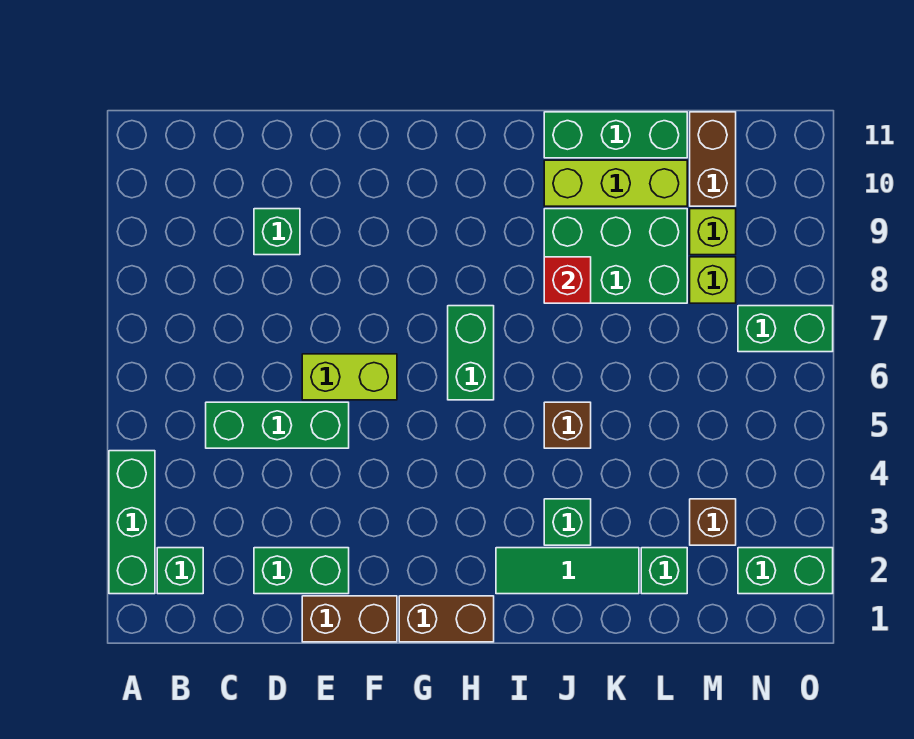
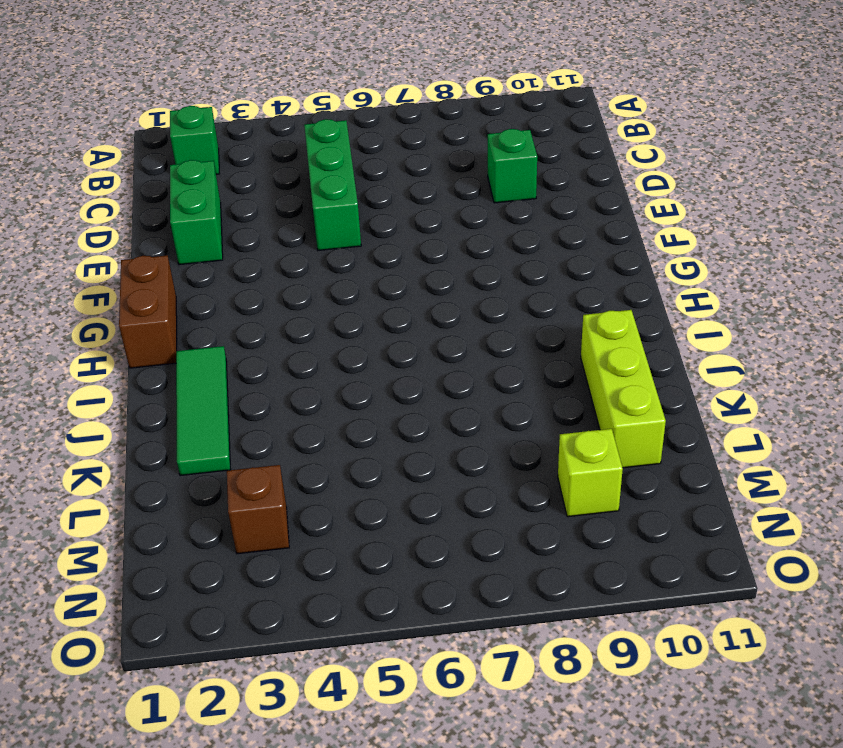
none -> green brick A2:A4 level 1
none -> brown brick E1:F1 level 1
none -> lime brick E6:F6 level 1

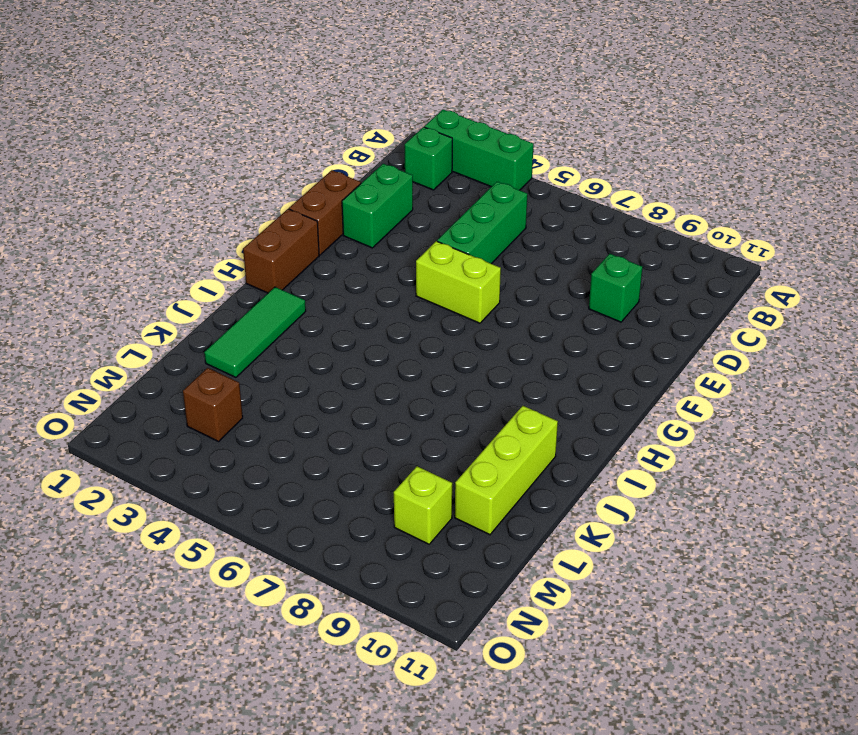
lime brick F5:F6 level 1 -> lime brick E6:F6 level 1
none -> green brick H6:H7 level 1
none -> green brick J3 level 1
none -> brown brick J5 level 1

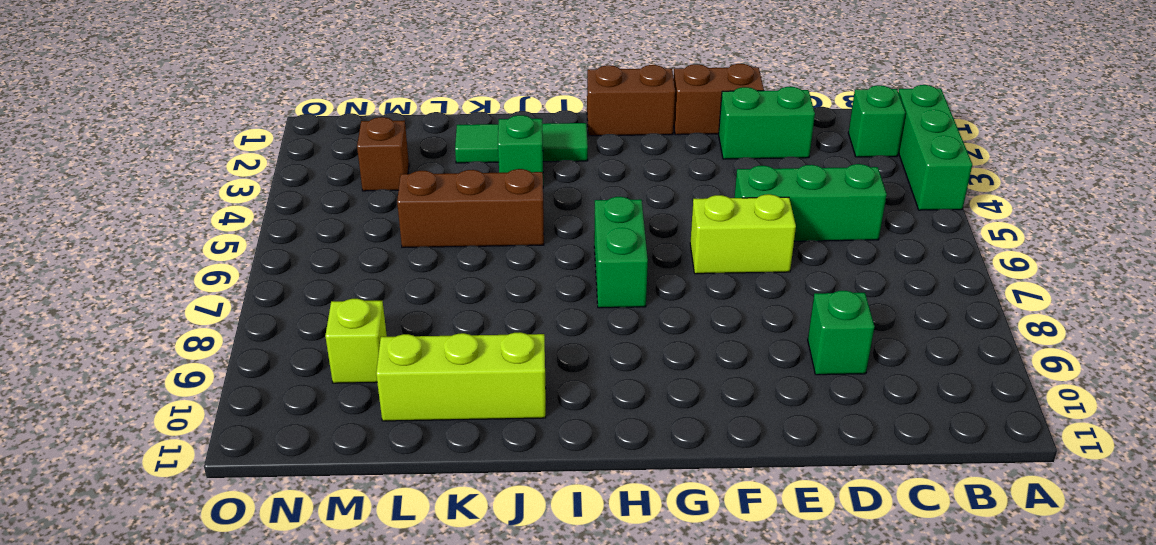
brown brick J5:L5 level 1 -> brown brick J5 level 1
none -> green brick J8:L9 level 1
none -> green brick J11:L11 level 1
none -> green brick L2 level 1

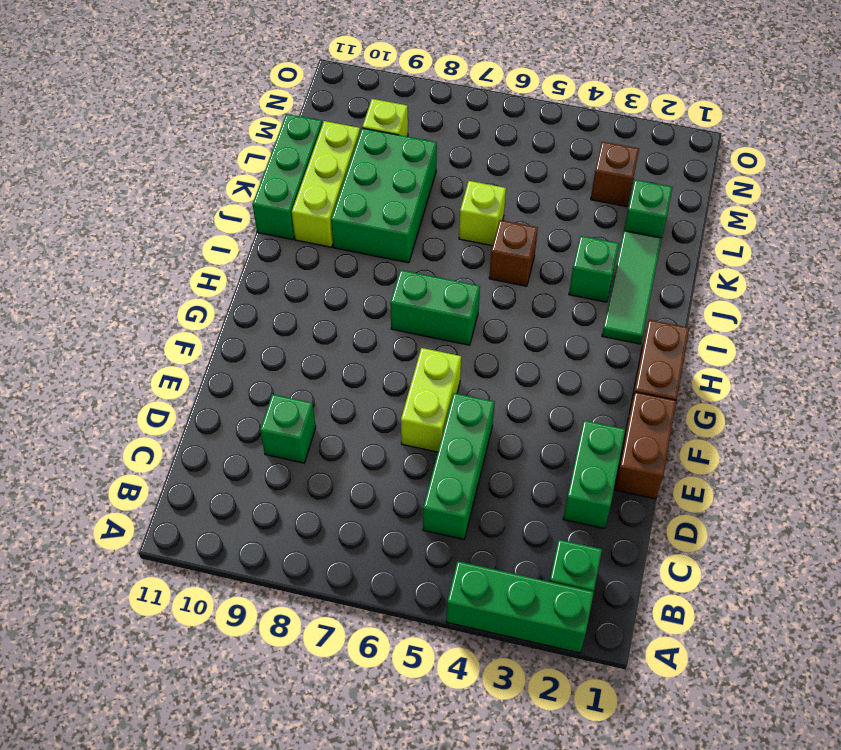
lime brick K6 level 1 -> lime brick M8 level 1
none -> brown brick M10:M11 level 1
none -> green brick N2:O2 level 1
none -> green brick N7:O7 level 1

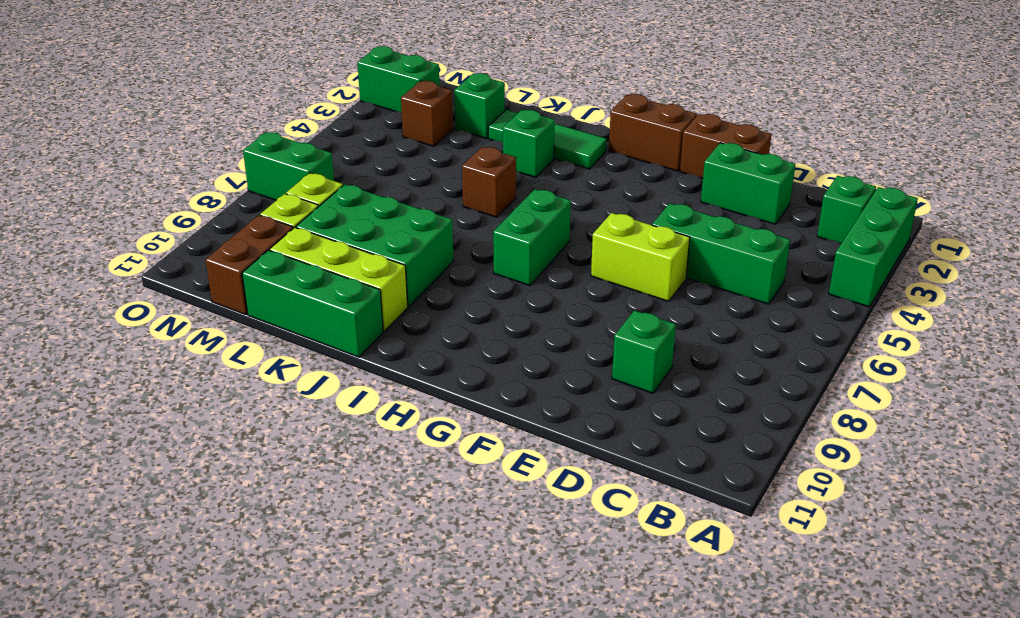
none -> red brick J8 level 2

